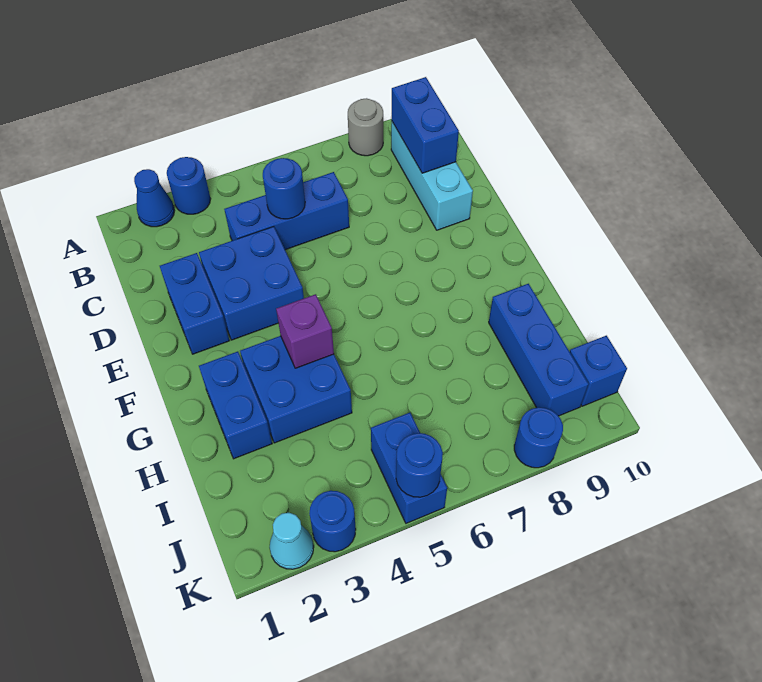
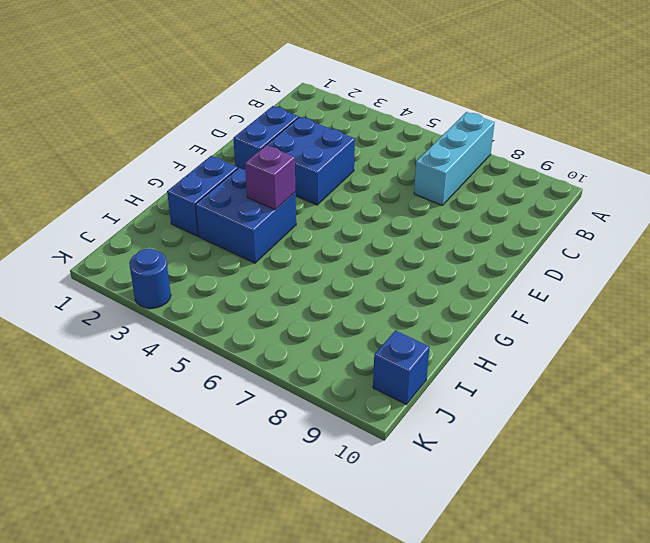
cyan brick A7:C7 level 1 -> cyan brick B9:D9 level 1
none -> blue cone A2 level 1
none -> blue round brick A3 level 1
none -> grey round brick A8 level 1

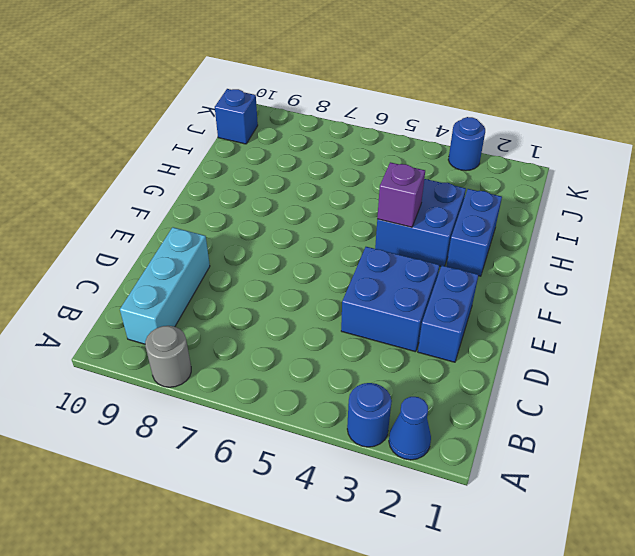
none -> blue brick C4:C6 level 1
none -> blue brick H9:J9 level 1
none -> blue brick J5:K5 level 1

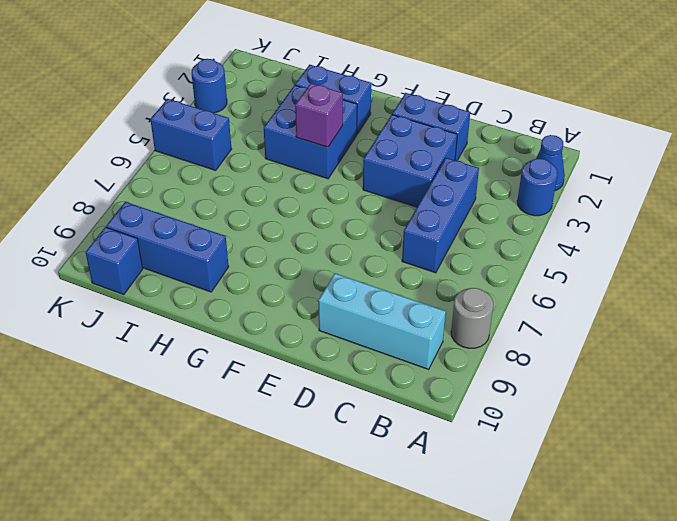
none -> cyan cone K2 level 1
none -> blue round brick K8 level 1
none -> blue brick B9:C9 level 2

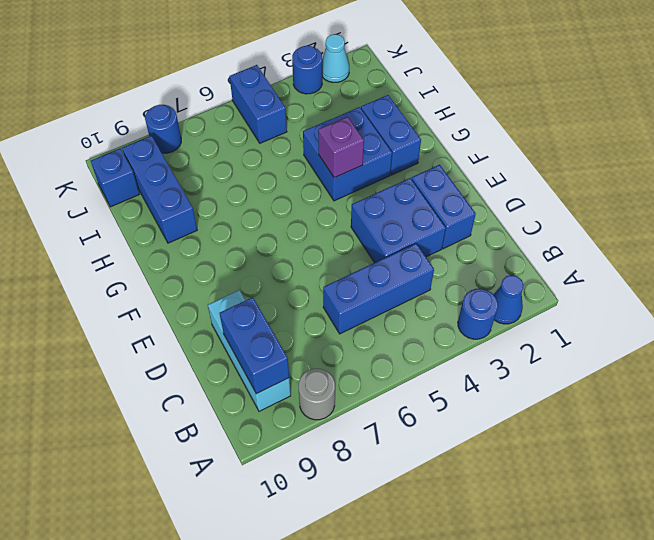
none -> blue round brick C5 level 2
none -> blue round brick K5 level 2

